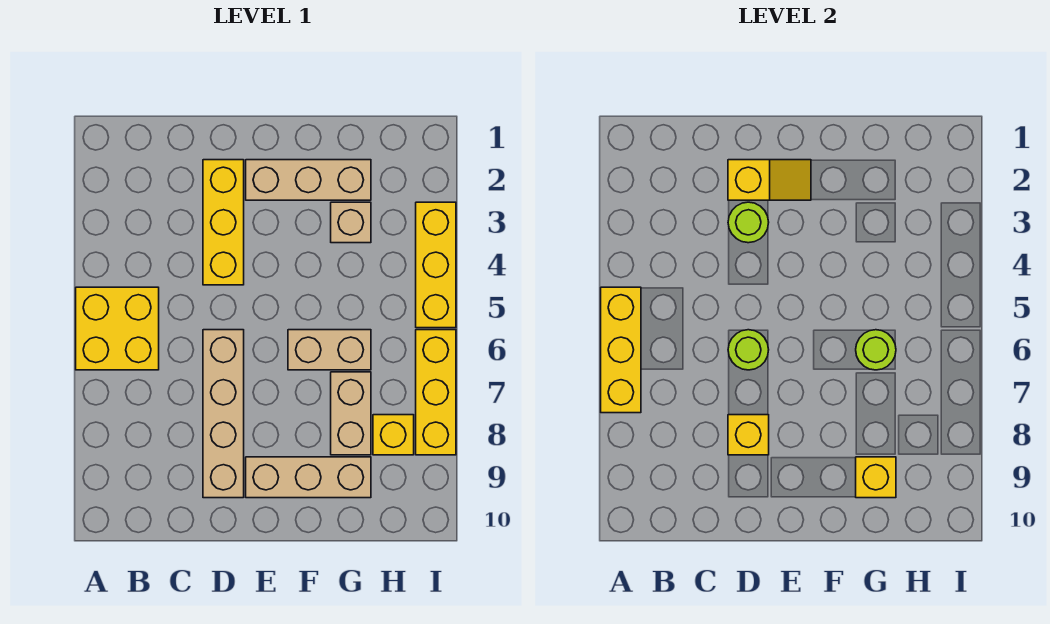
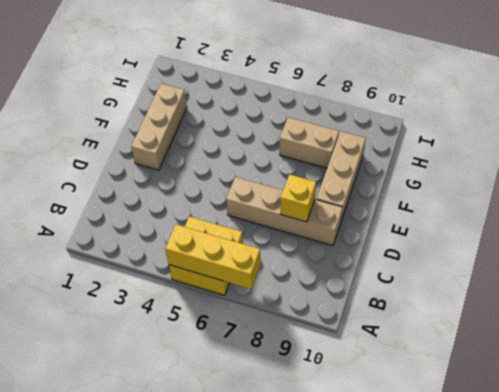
none -> yellow brick D2:D4 level 1
none -> tan brick F6:G6 level 1
none -> tan brick G3 level 1

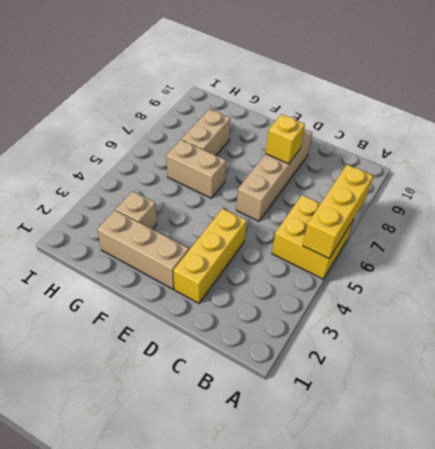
none -> tan brick E9:G9 level 1
none -> yellow brick H8 level 1
none -> yellow brick I3:I5 level 1

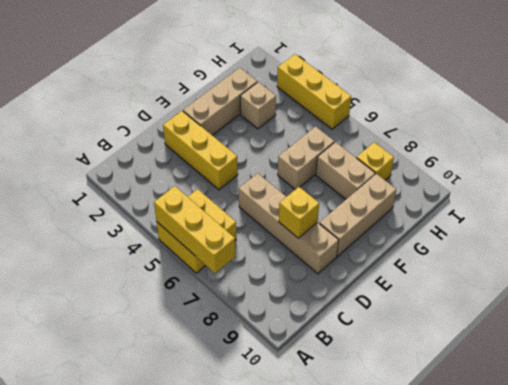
none -> yellow brick I6:I8 level 1
none -> yellow slope D2:E2 level 2 top D
none -> lime round brick D3 level 2

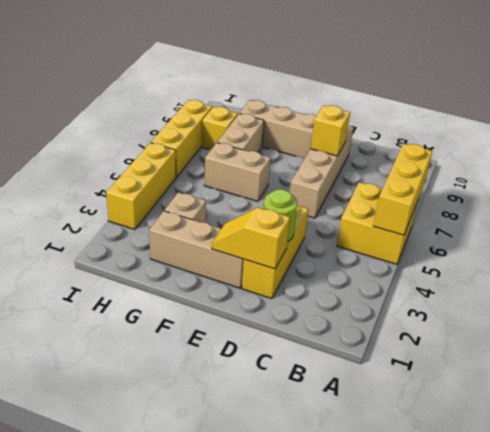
none -> lime round brick D6 level 2
none -> lime round brick G6 level 2
none -> yellow brick G9 level 2

